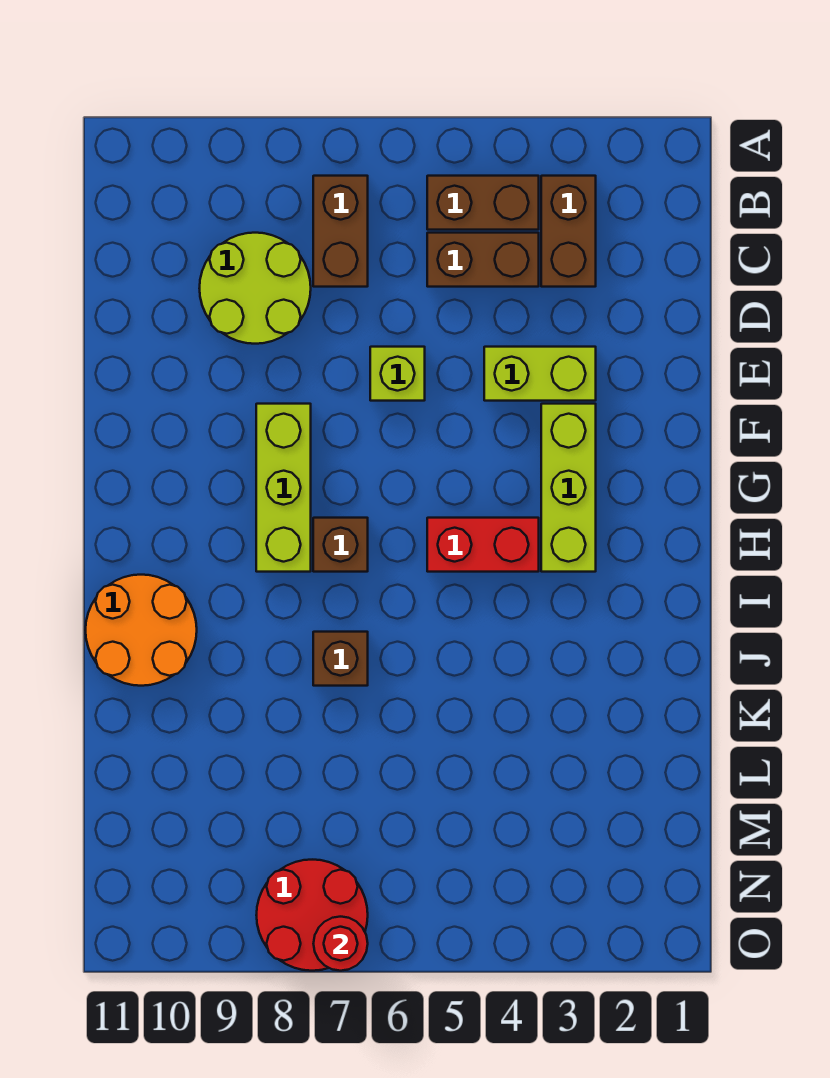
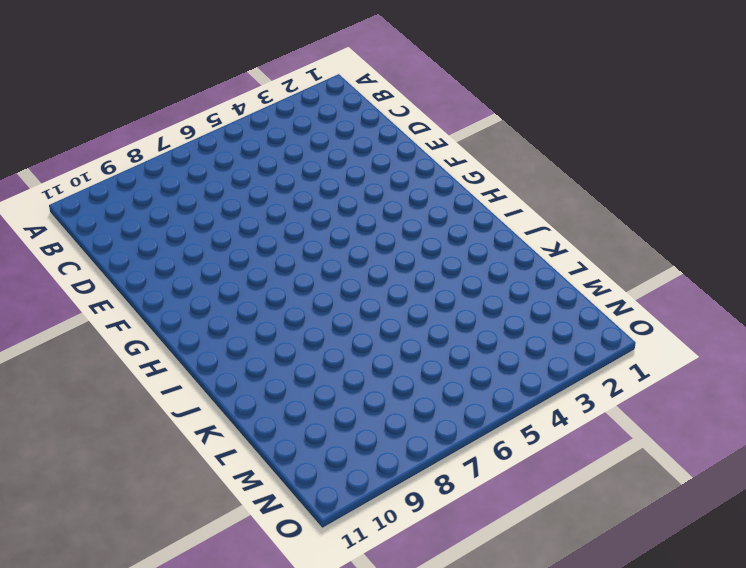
none -> brown brick B3:C3 level 1
none -> brown brick B4:B5 level 1
none -> brown brick B7:C7 level 1

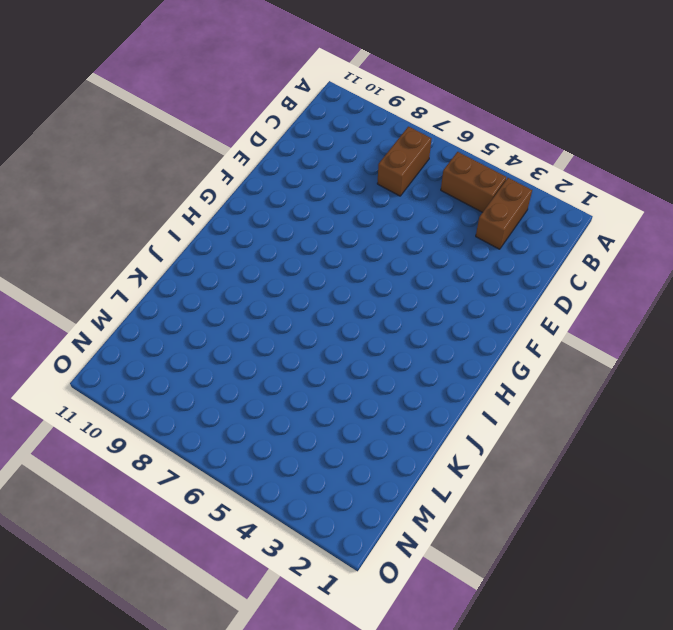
none -> brown brick C4:C5 level 1
none -> lime round brick C8:D9 level 1
none -> lime brick E3:E4 level 1

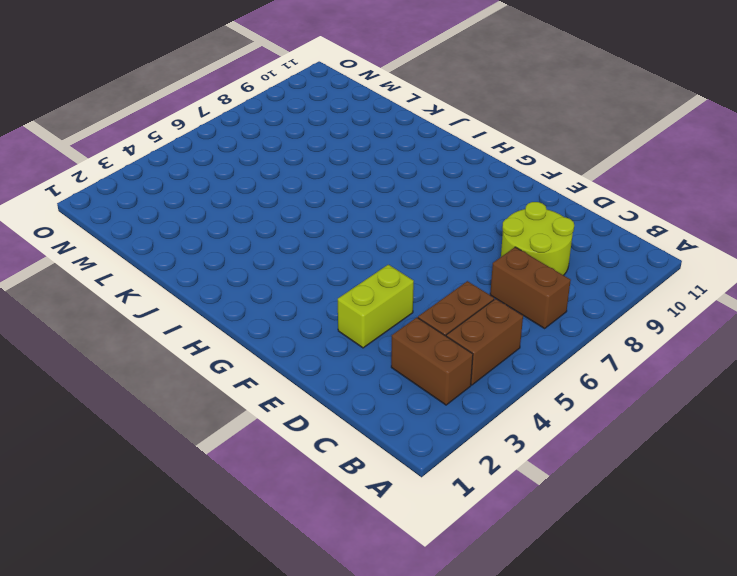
none -> lime brick E6 level 1
none -> lime brick F3:H3 level 1
none -> lime brick F8:H8 level 1

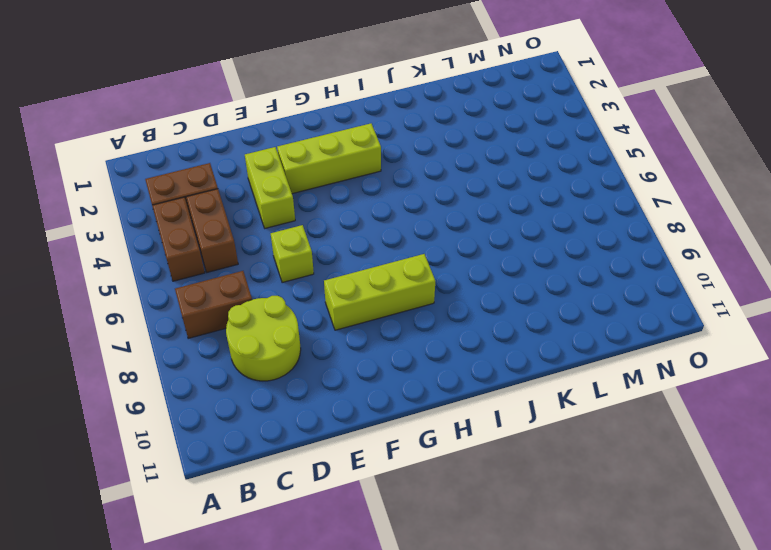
none -> red brick H4:H5 level 1
none -> brown brick H7 level 1
none -> orange round brick I10:J11 level 1

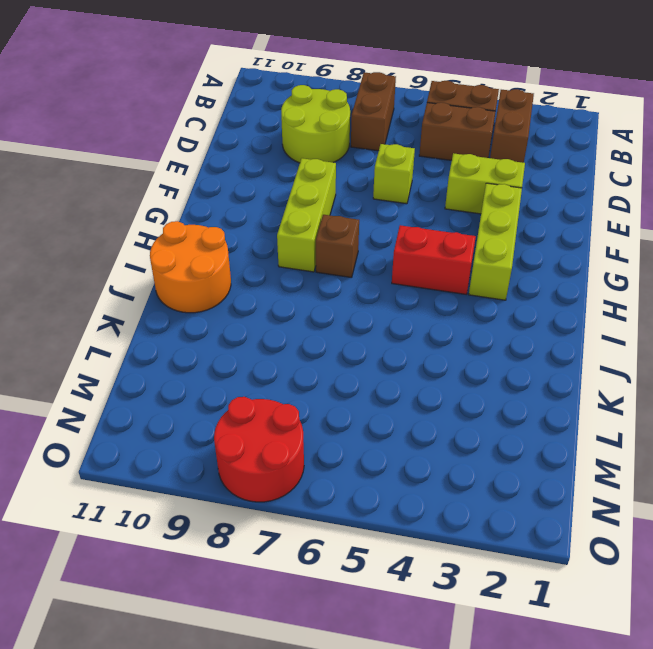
none -> brown brick J7 level 1
none -> red round brick O7 level 2

